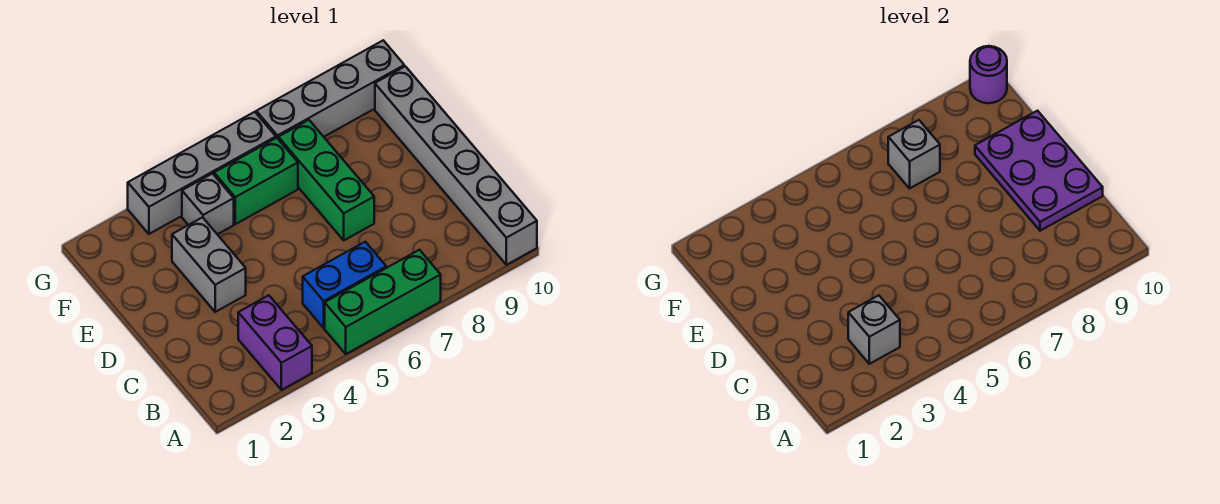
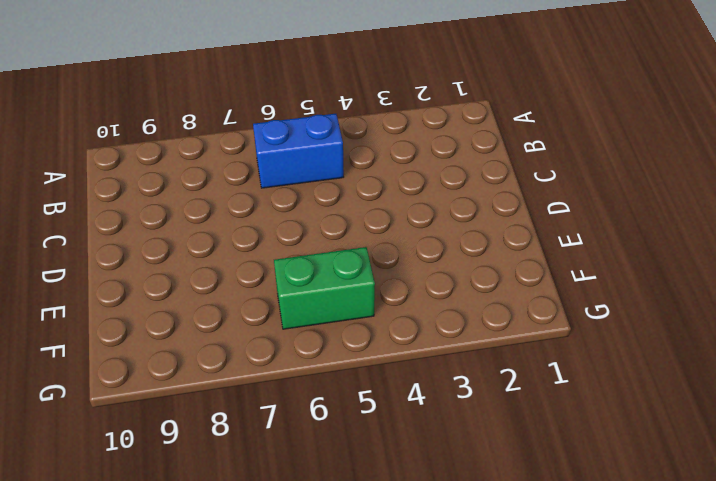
none -> purple brick A3:B3 level 1
none -> green brick A5:A7 level 1
none -> grey brick A10:F10 level 1

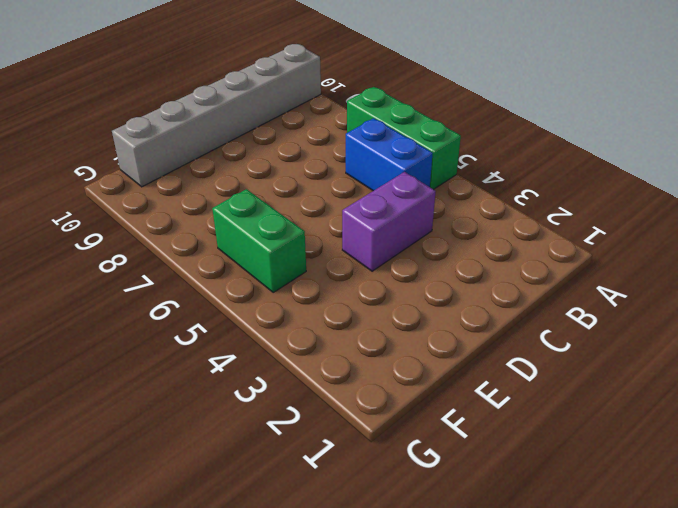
purple brick C4:D4 level 1 -> purple brick A3:B3 level 1
none -> grey brick D3:E3 level 1
none -> green brick D7:F7 level 1
none -> grey brick F4 level 1

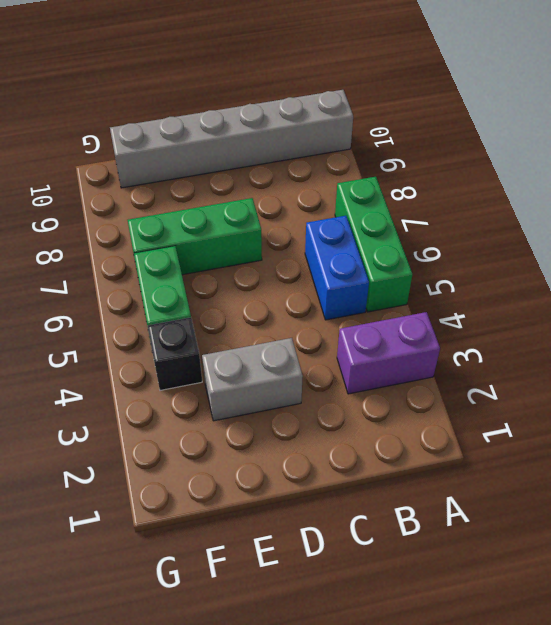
black brick F4 level 1 -> grey brick F4 level 1
none -> grey brick G3:G6 level 1
none -> grey brick G7:G10 level 1
none -> grey brick B3 level 2

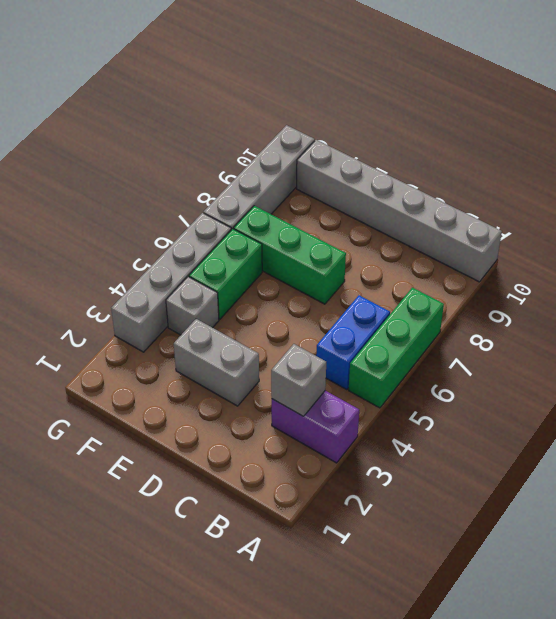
none -> purple plate C9:E10 level 2
none -> grey brick F7 level 2
none -> purple round brick G10 level 2

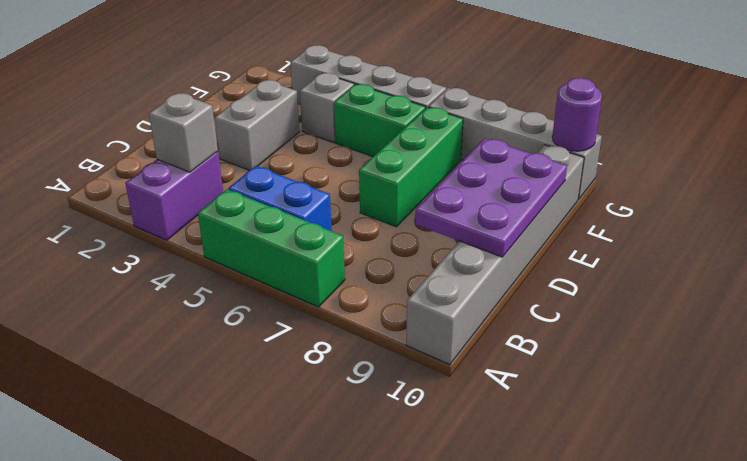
none -> grey brick F7 level 2

